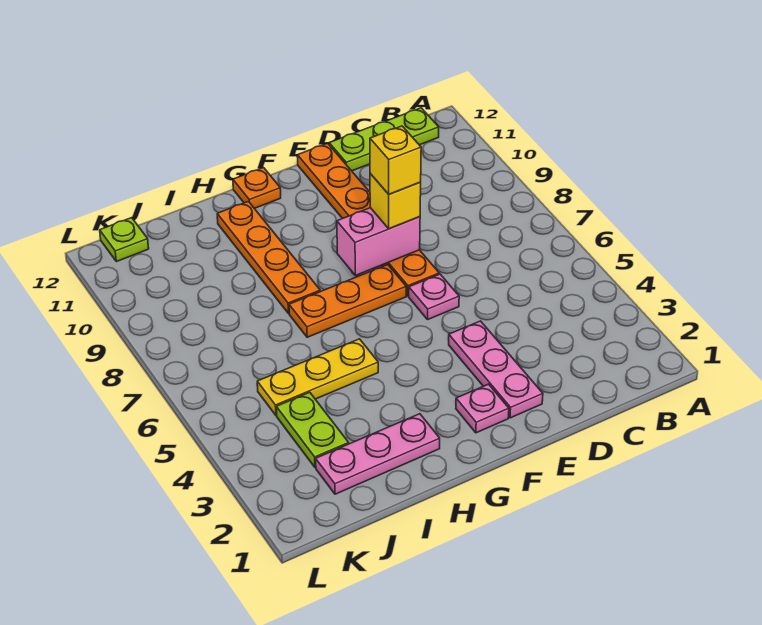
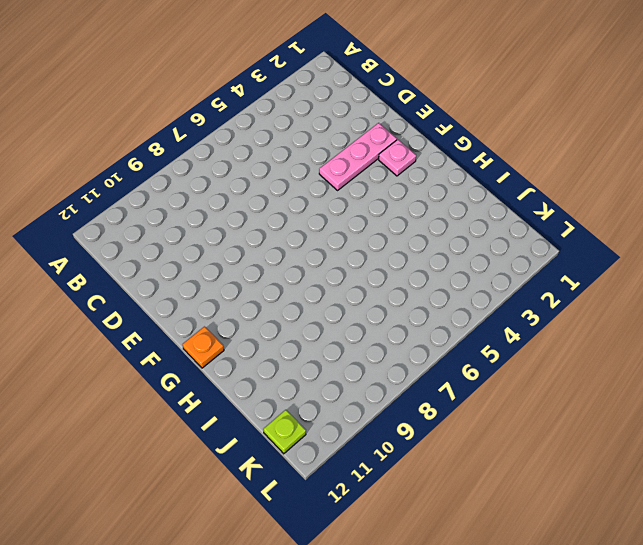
none -> lime plate B12:D12 level 1
none -> pink plate E6 level 1
none -> orange plate E7:E12 level 1

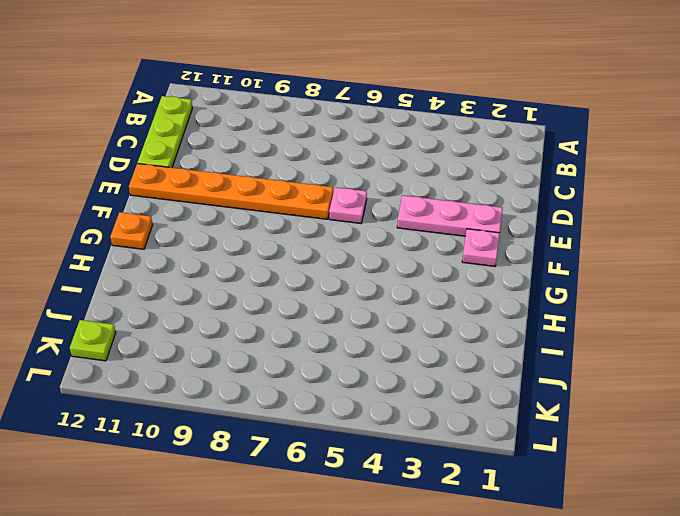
none -> orange plate F7:H7 level 1
none -> pink plate H2:J2 level 1
none -> yellow plate H5:J5 level 1

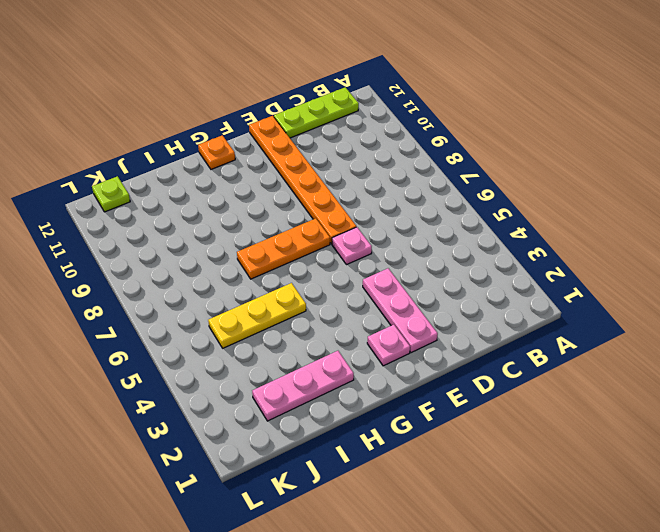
none -> orange plate H8:H11 level 1
none -> lime plate J3:J4 level 1
none -> pink brick E8:F8 level 2

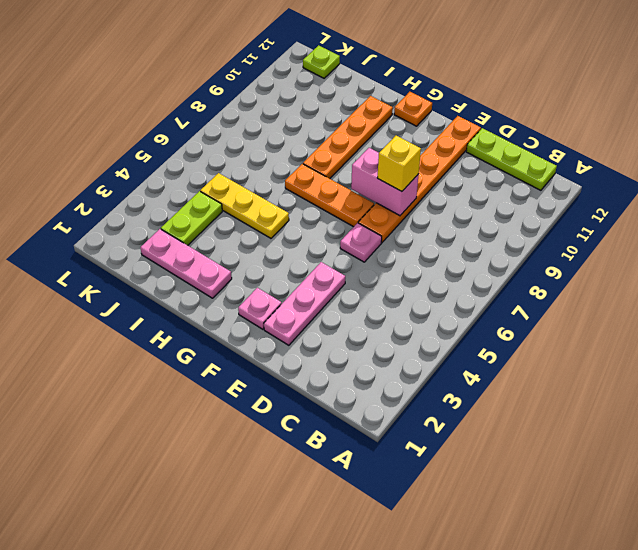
none -> yellow brick E8 level 4

